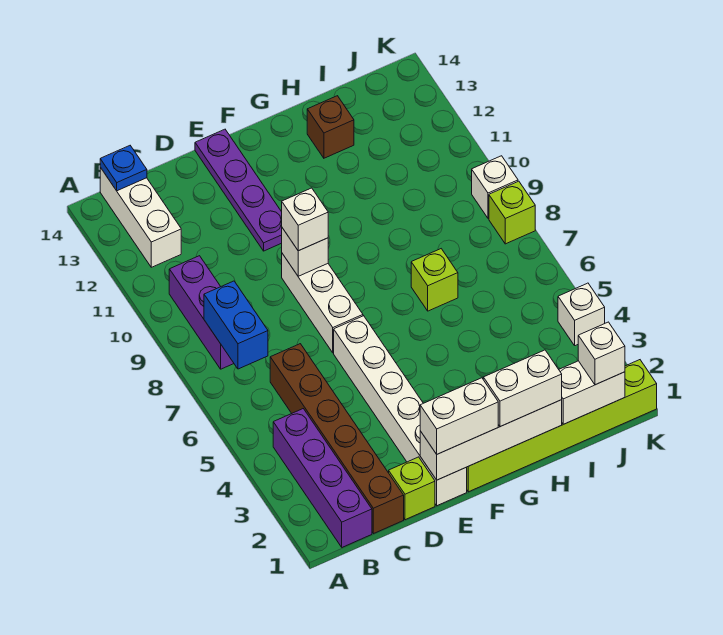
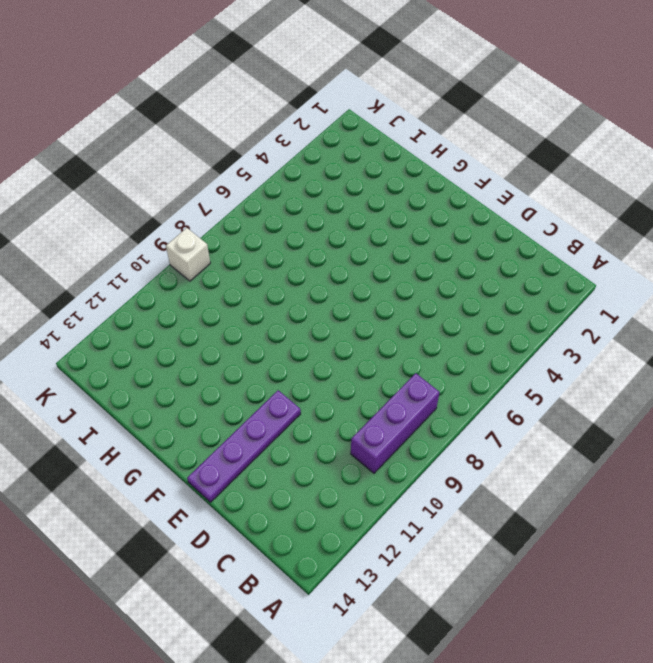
none -> purple brick B1:B4 level 1
none -> white brick B12:B14 level 1
none -> brown brick C1:C6 level 1

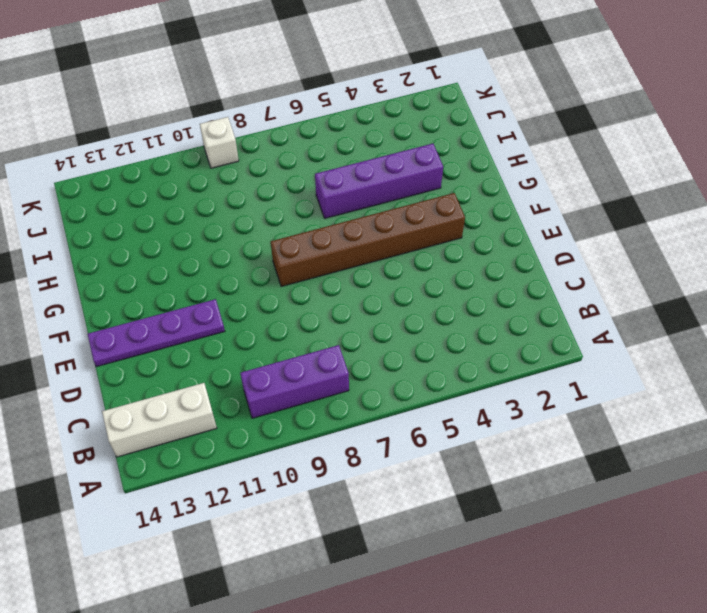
brown brick F3:F8 level 1 -> brown brick C1:C6 level 1
purple brick H3:H6 level 1 -> purple brick B1:B4 level 1
none -> lime brick D1 level 1
none -> white brick E1:E6 level 1
none -> white brick E7:E9 level 1

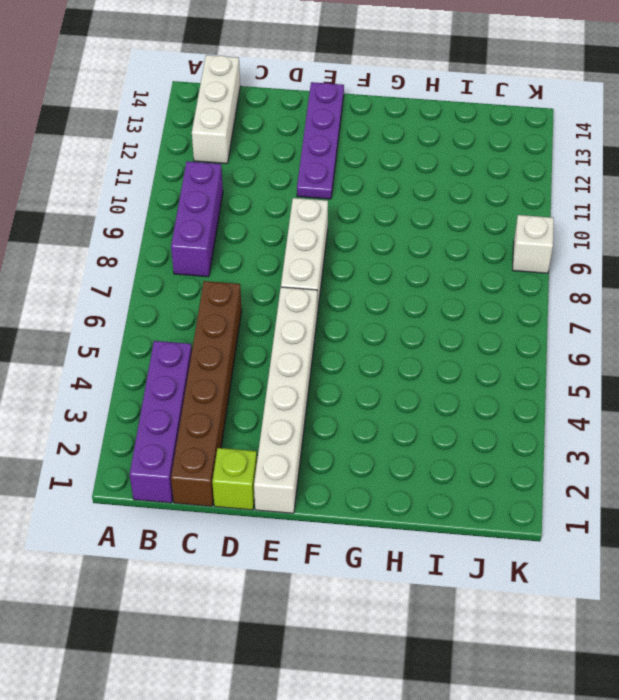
none -> lime brick F1:K1 level 1
none -> lime brick H7 level 1
none -> brown brick H13 level 1

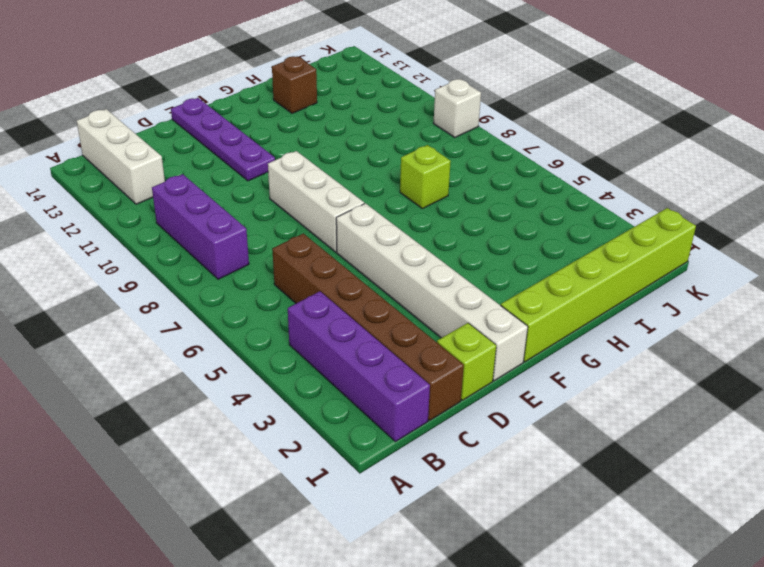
none -> white brick K4 level 1
none -> lime brick K8 level 1
none -> blue brick B7:B8 level 2

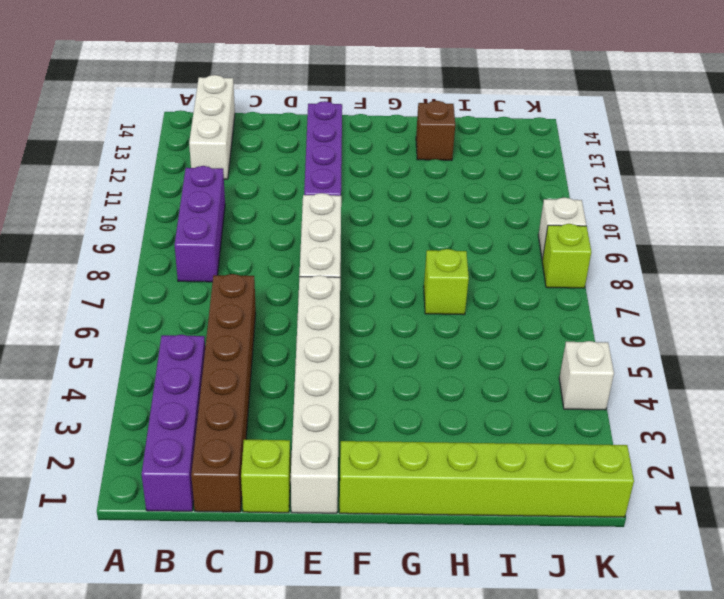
none -> blue brick B7:B8 level 2
none -> blue plate B14 level 2
none -> white brick E1:H1 level 2

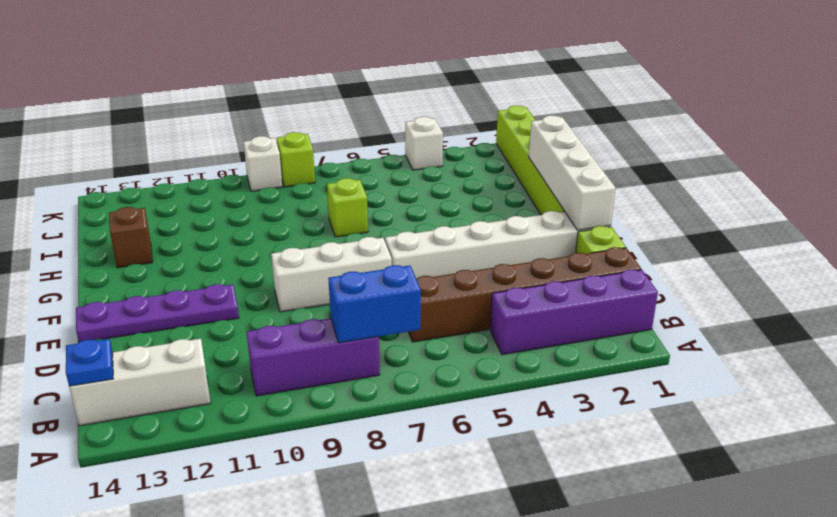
none -> white brick E9 level 2
none -> white brick I1:J1 level 2
none -> white brick E1:F1 level 3

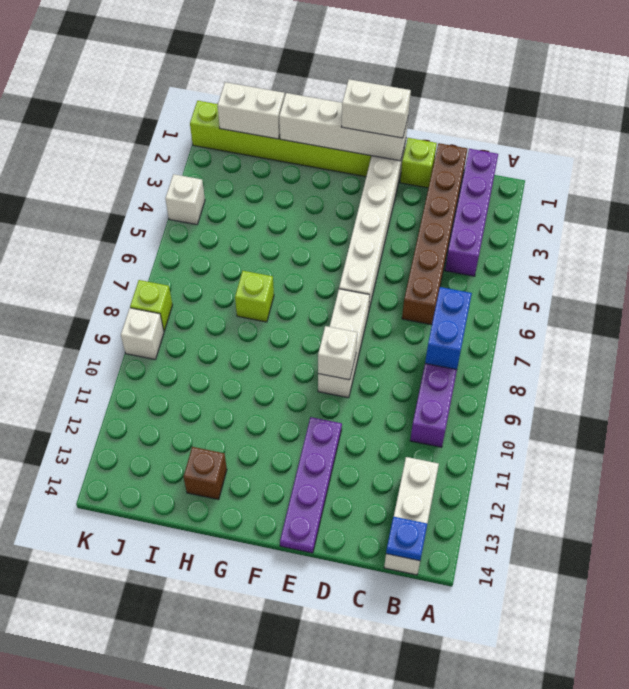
none -> white brick E9 level 3
none -> white brick G1:H1 level 3
none -> white brick J1 level 3

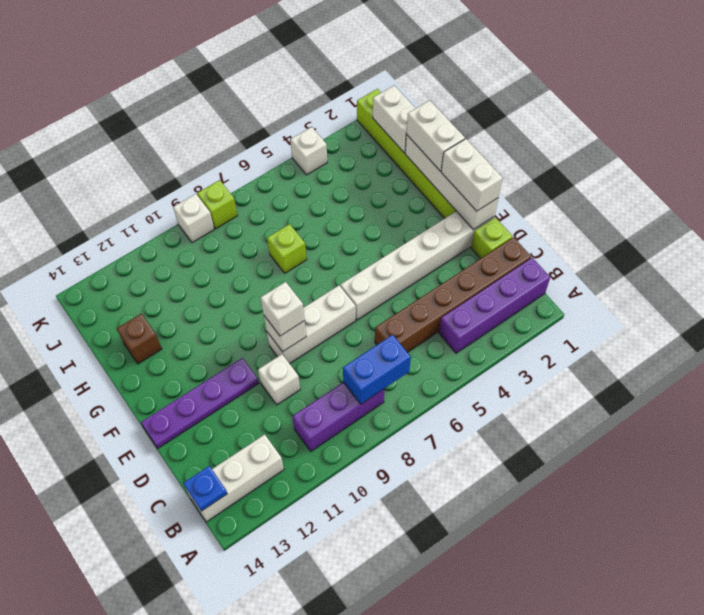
white brick D10 level 1 -> white brick J1 level 3

